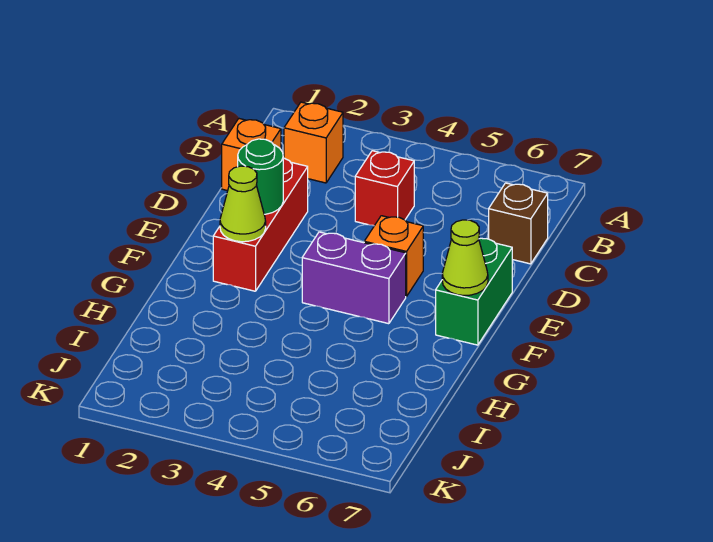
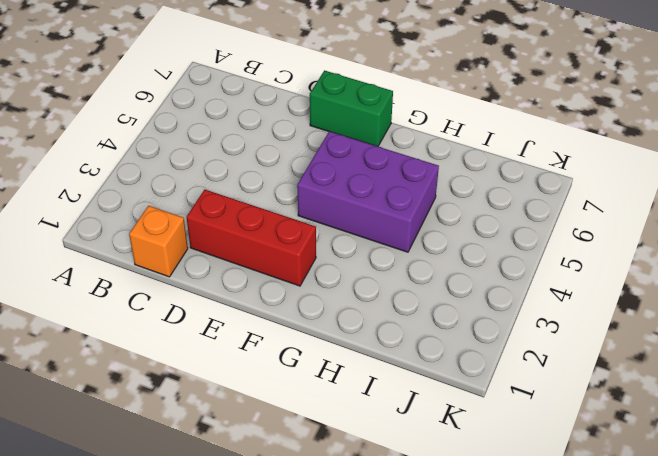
purple brick F4:H5 level 1 -> purple brick F4:F5 level 1
none -> orange brick B2 level 1
none -> red brick C4 level 1

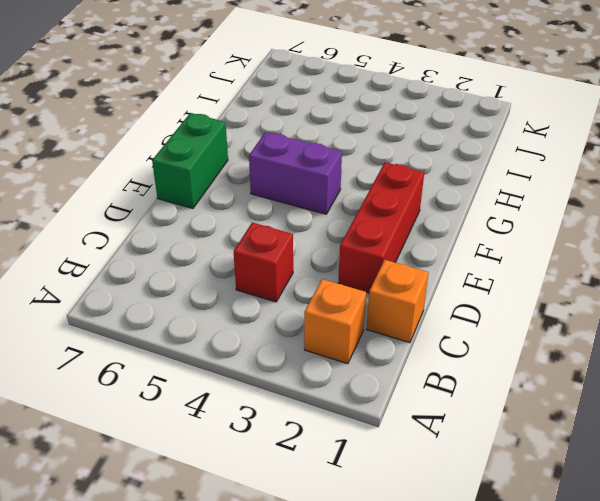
none -> brown brick C7 level 1
none -> orange brick E5 level 1

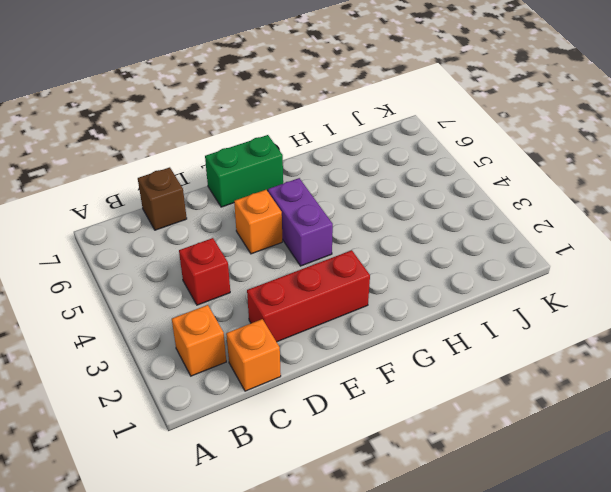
none -> green round brick E2 level 2
none -> lime cone F2 level 2

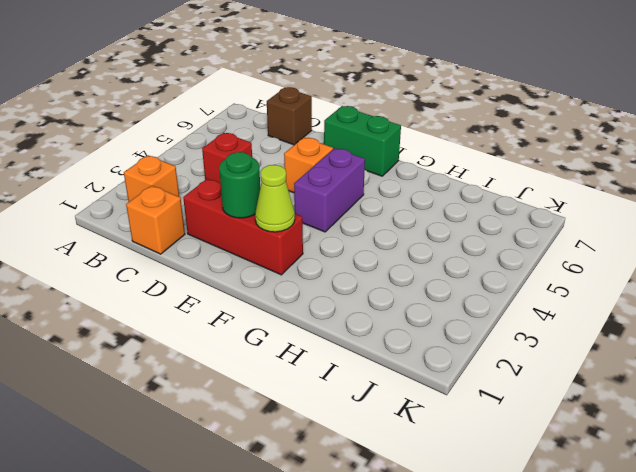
none -> lime cone F7 level 2

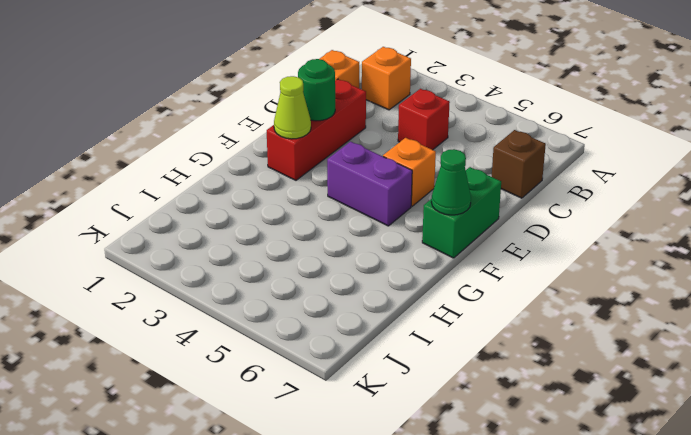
green cone F7 level 2 -> lime cone F7 level 2

